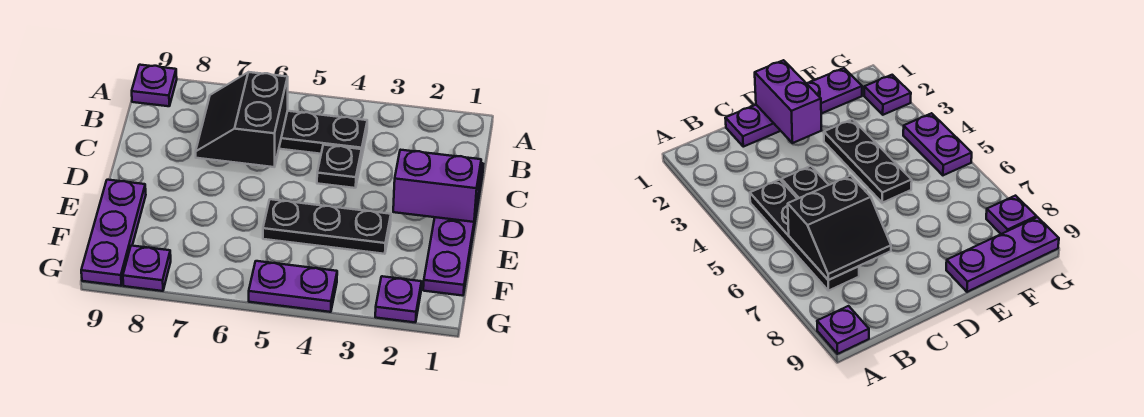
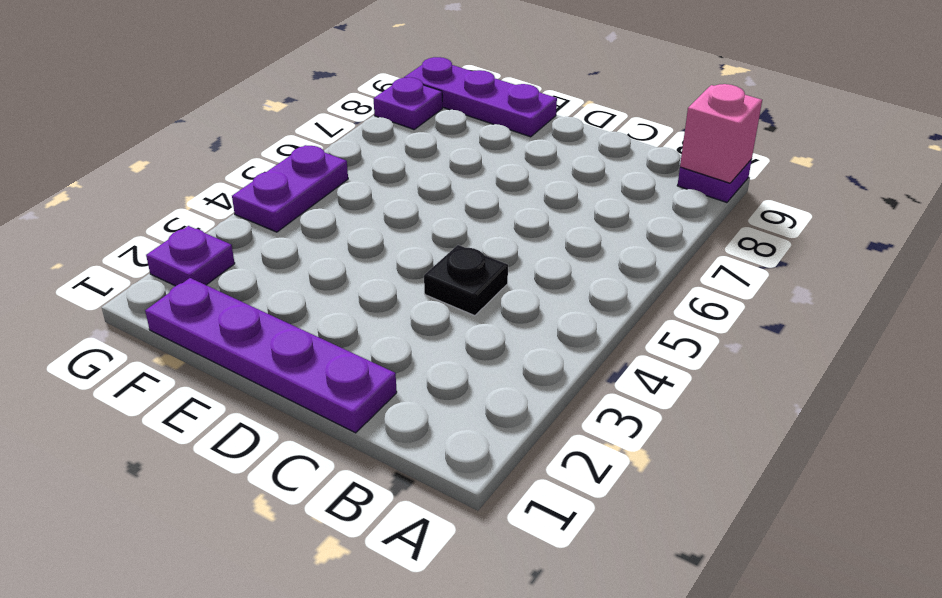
pink brick A9 level 2 -> none
none -> black plate B4:B7 level 1
none -> black plate E3:E5 level 1

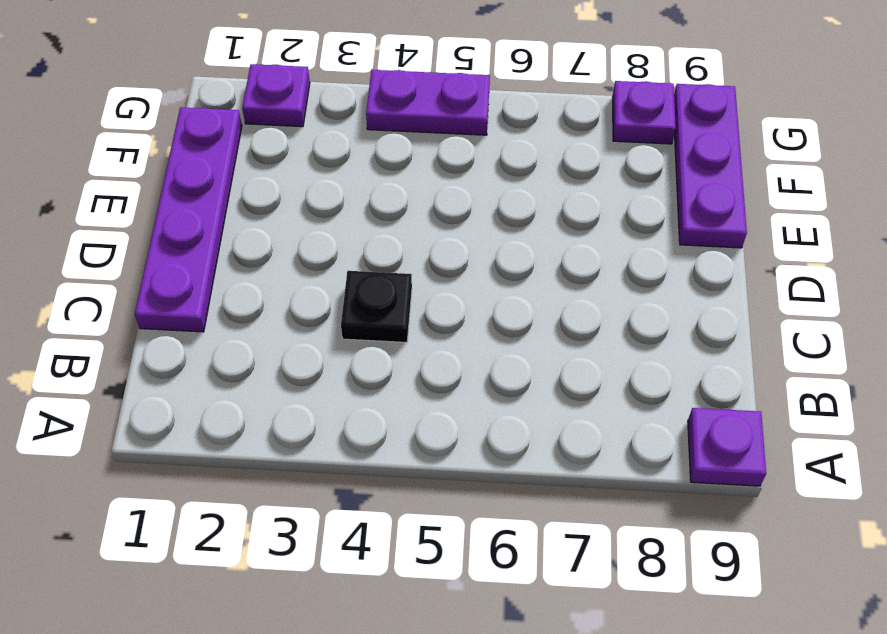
none -> black plate B4:B7 level 1
none -> black plate E3:E5 level 1

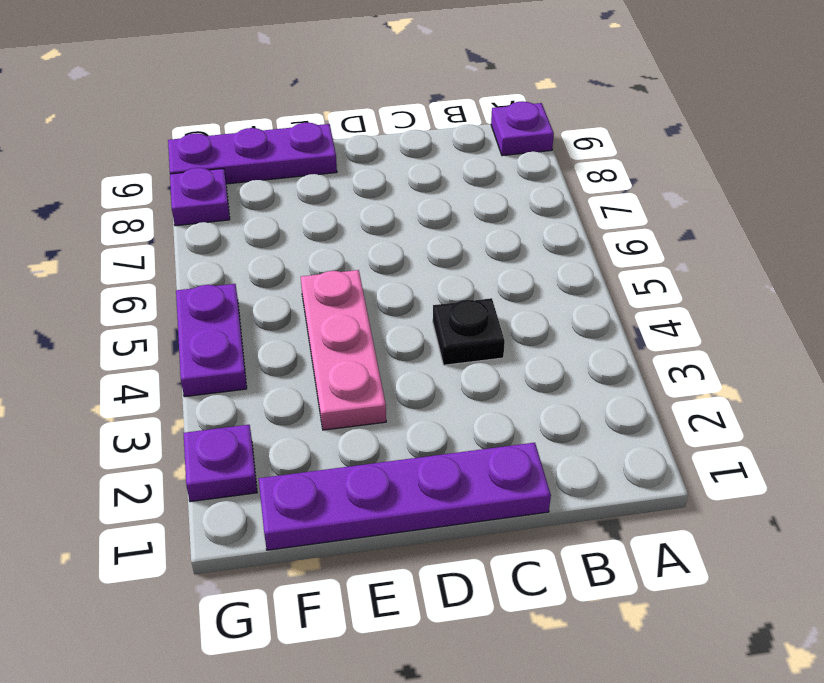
pink plate E3:E5 level 1 -> black plate E3:E5 level 1
none -> black plate B4:B7 level 1
none -> black slope B6:C7 level 2 top 6

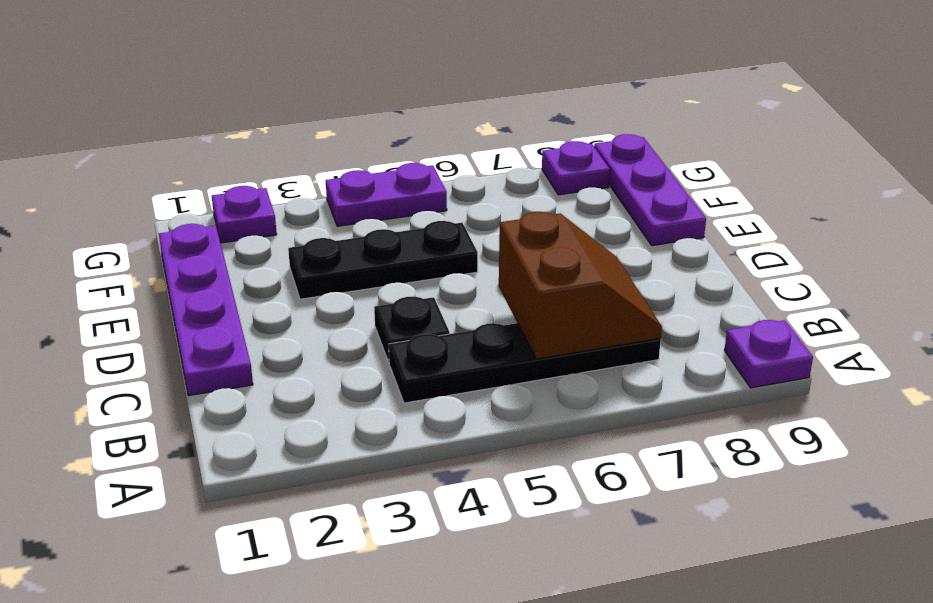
brown slope B6:C7 level 2 top 6 -> black slope B6:C7 level 2 top 6
none -> purple brick D1:D2 level 2

